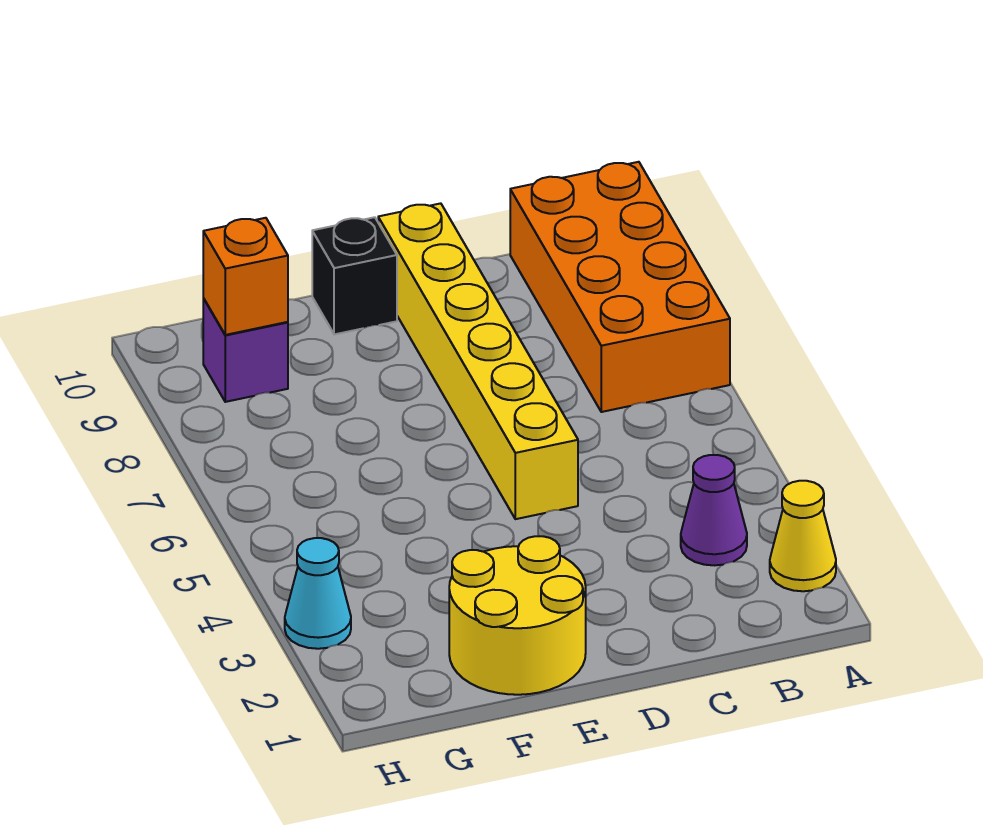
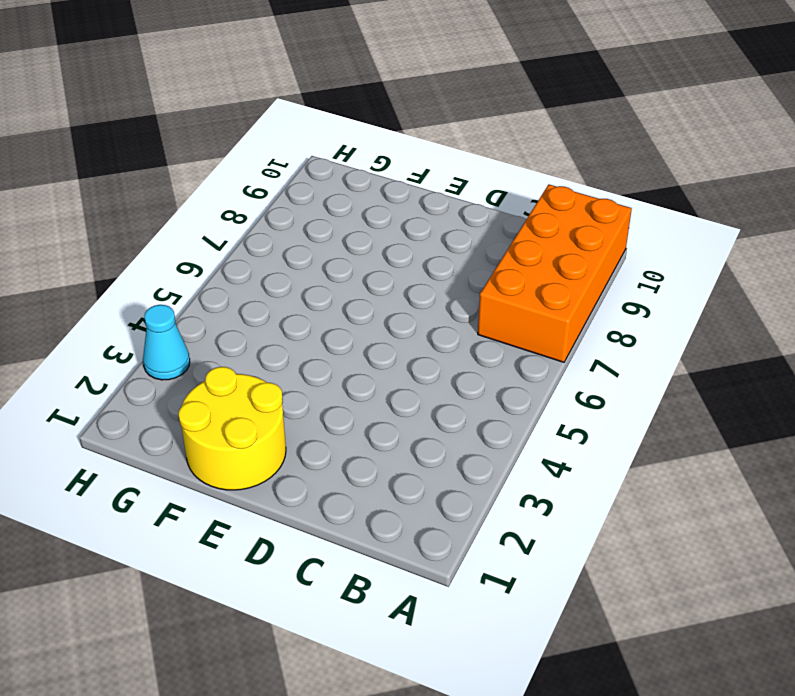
none -> yellow cone A2 level 1
none -> purple cone B3 level 1

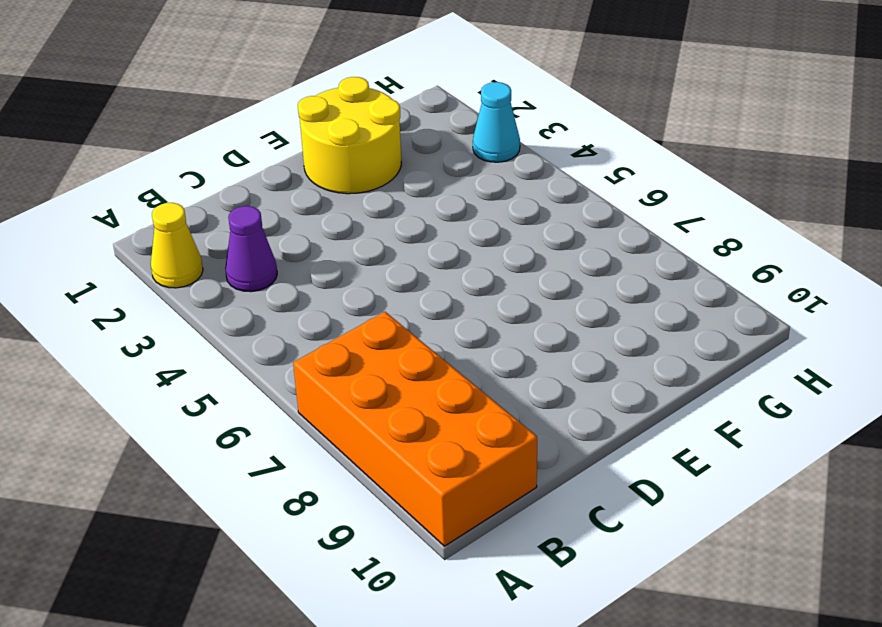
none -> yellow brick D5:D10 level 1
none -> black brick E10 level 1

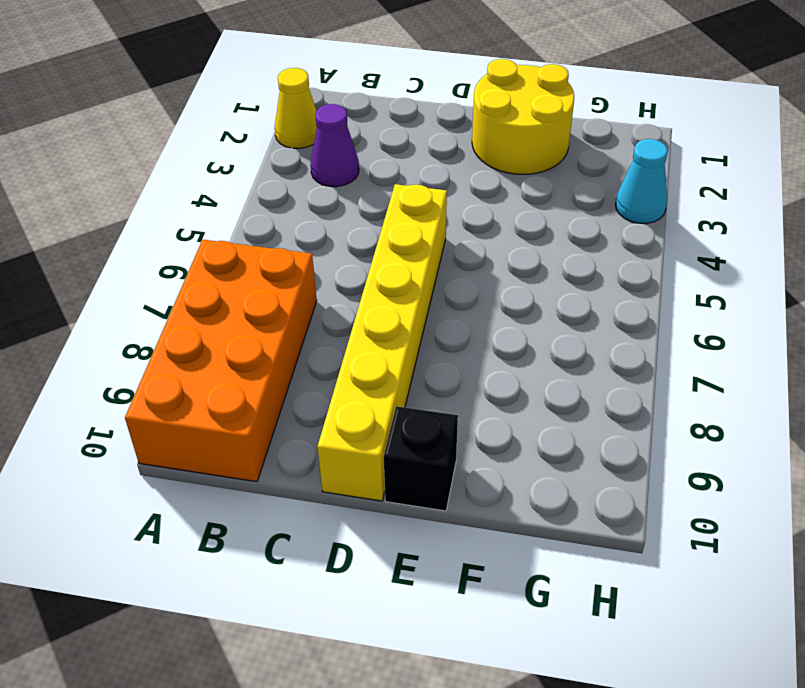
none -> purple brick G9 level 1
none -> orange brick G9 level 2

